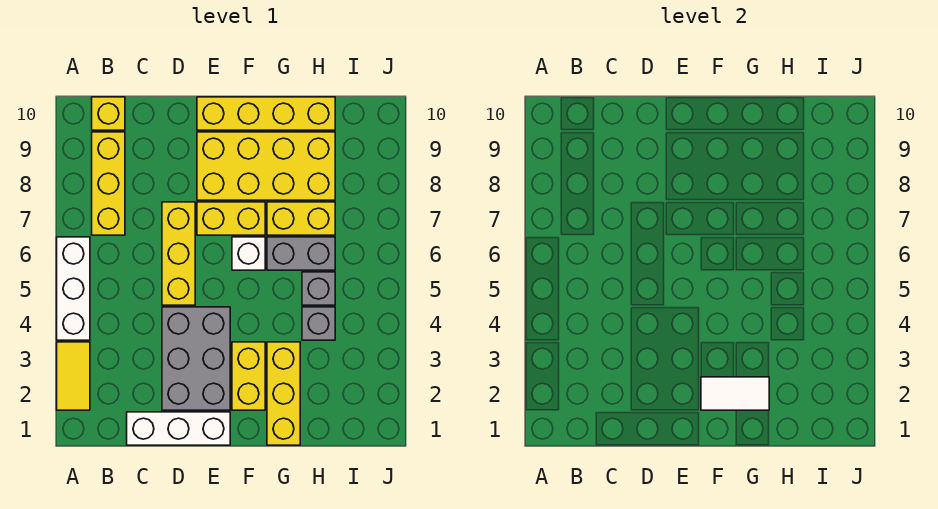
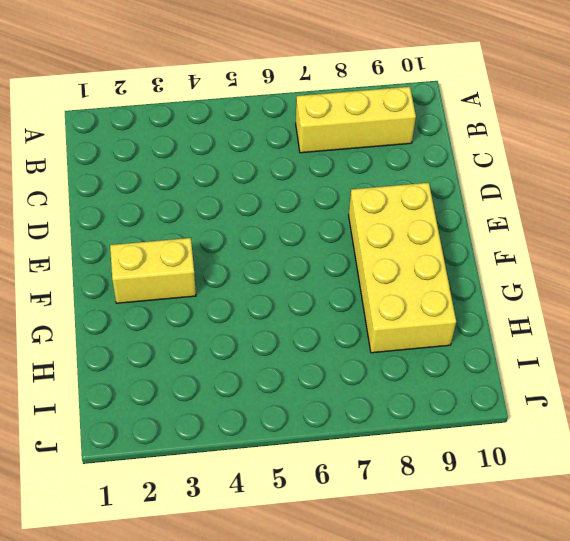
none -> yellow tile A2:A3 level 1
none -> white brick A4:A6 level 1
none -> yellow brick B10 level 1

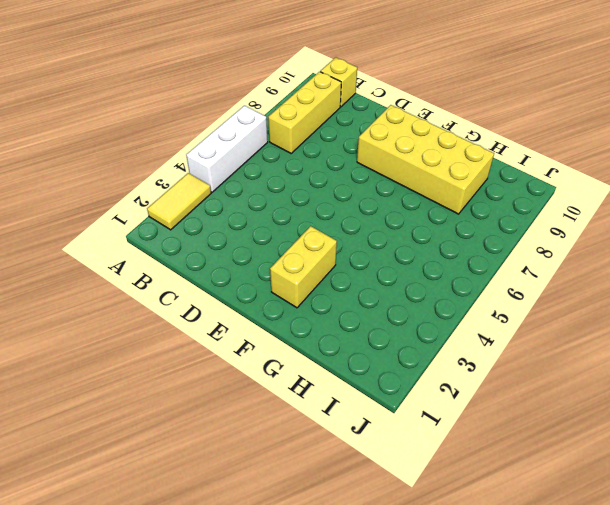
none -> white brick C1:E1 level 1
none -> grey brick D2:E4 level 1
none -> yellow brick D5:D7 level 1

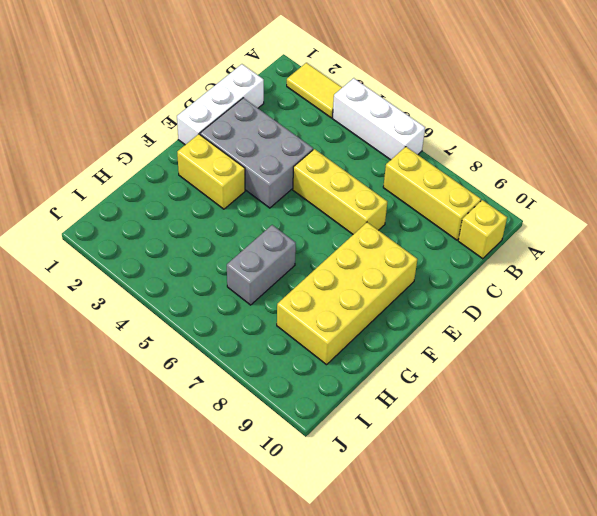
none -> yellow brick E7:F7 level 1
none -> yellow brick E10:H10 level 1
none -> white brick F6 level 1

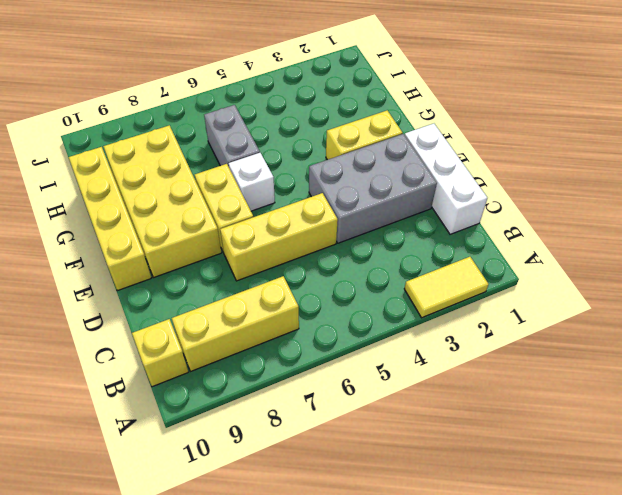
none -> white brick A4:A6 level 1
none -> yellow brick G1:G3 level 1
none -> yellow brick G7:H7 level 1

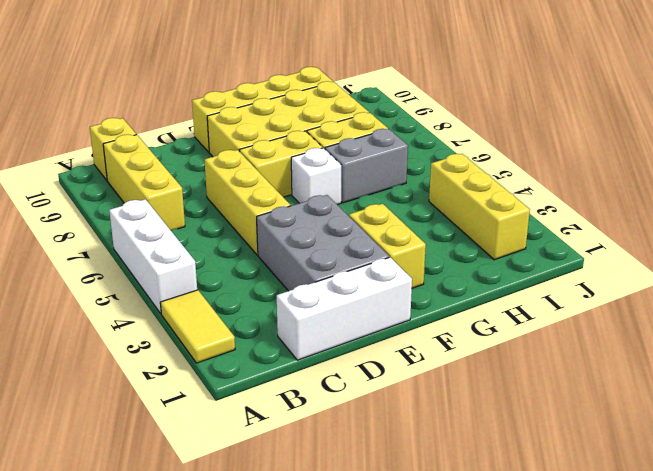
yellow brick I2:I4 level 1 -> yellow brick G1:G3 level 1
none -> grey brick H4 level 1
none -> grey brick H5 level 1
none -> white tile F2:G2 level 2

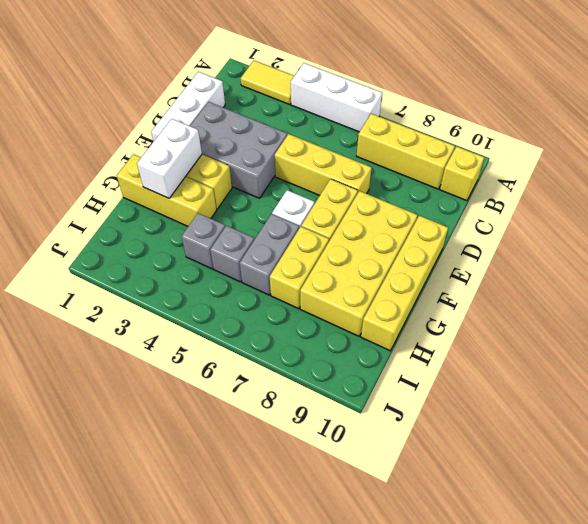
white brick F2:G2 level 2 -> white tile F2:G2 level 2

